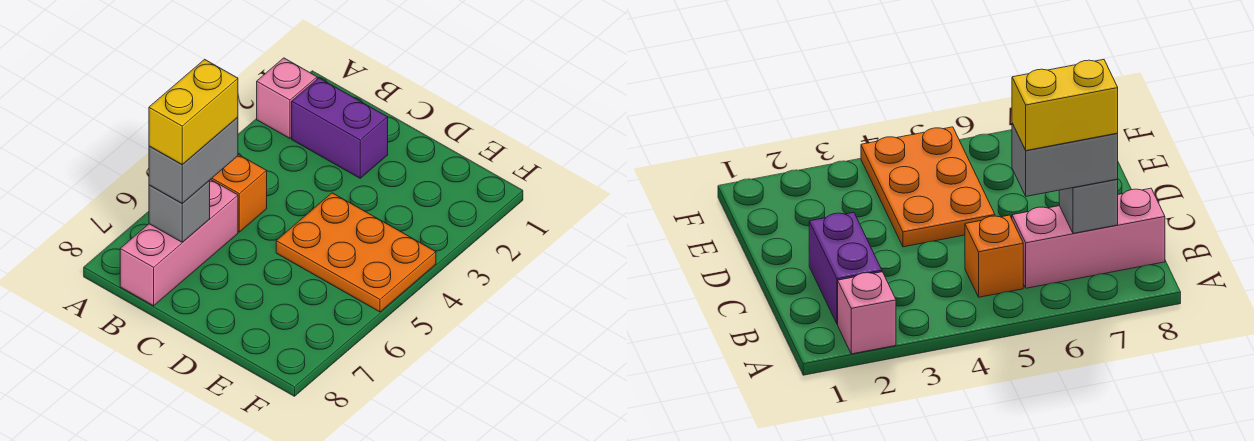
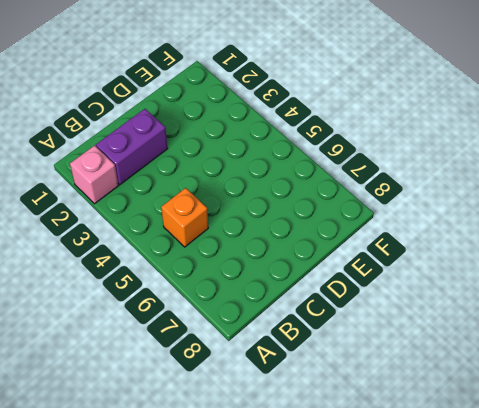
none -> pink brick B6:B8 level 1
none -> orange plate D4:F5 level 1

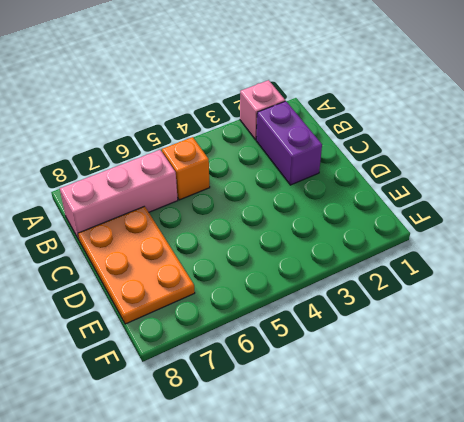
orange plate C7:E8 level 1 -> orange plate D4:F5 level 1
none -> grey brick B7 level 2
none -> grey brick B6:B7 level 3

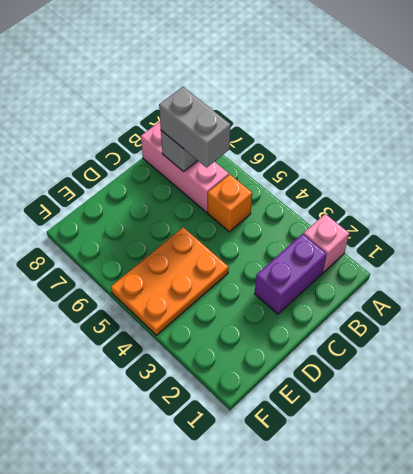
none -> yellow brick B6:B7 level 4

